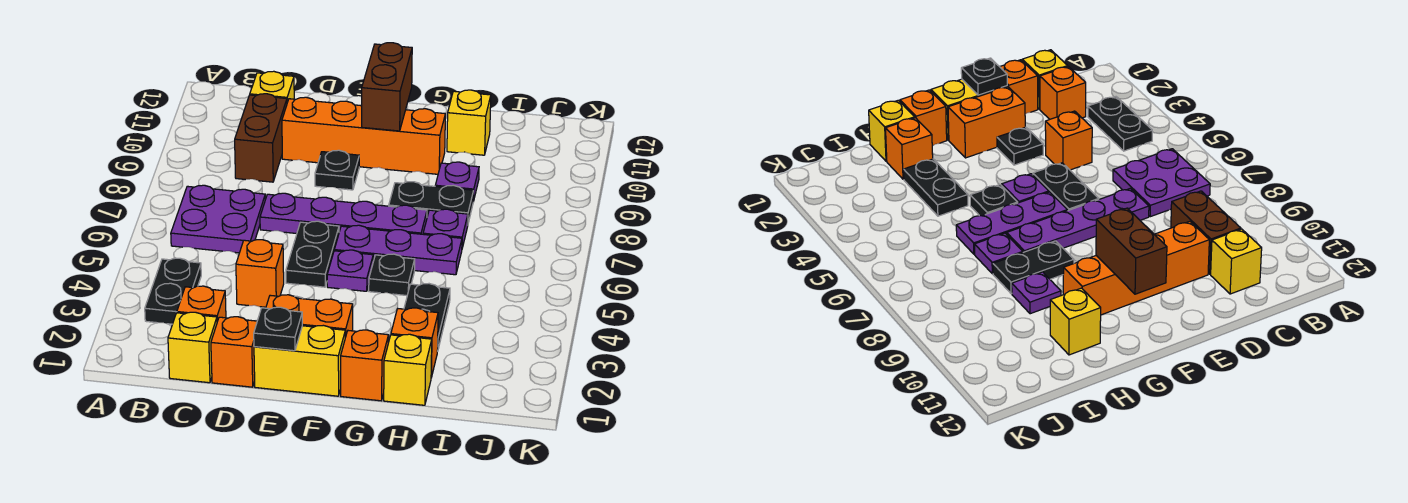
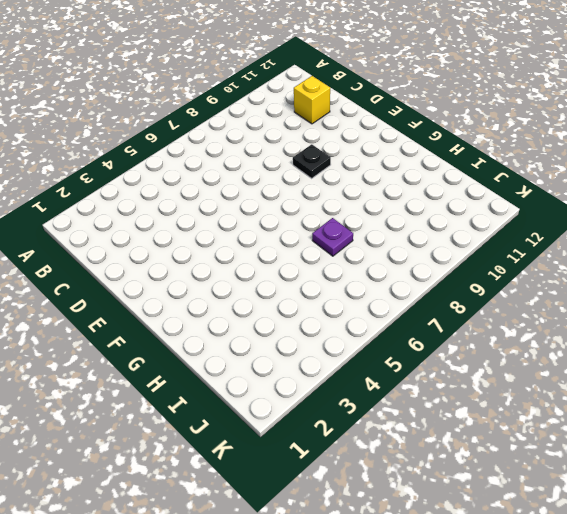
none -> black plate B3:B4 level 1
none -> purple plate B6:C7 level 1
none -> yellow brick C1 level 1

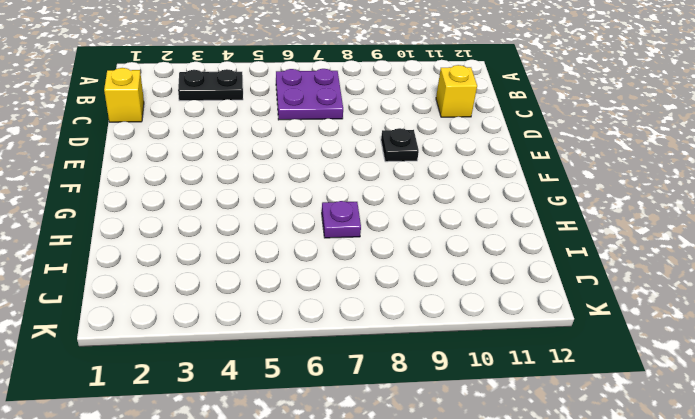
none -> orange brick C2 level 1
none -> brown brick C9:C10 level 1
none -> orange brick D1 level 1

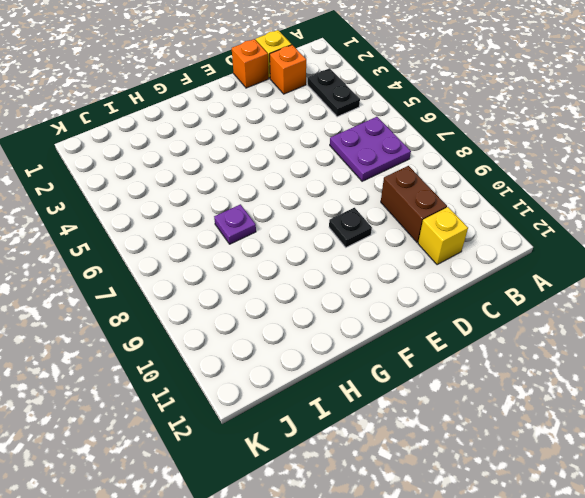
none -> orange brick D4 level 1
none -> purple plate D7:G7 level 1
none -> orange brick D10:G10 level 1

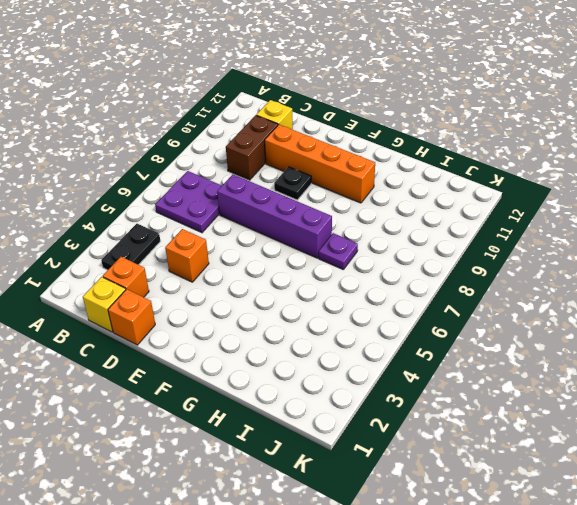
purple brick D7:G7 level 1 -> purple plate D7:G7 level 1
none -> yellow brick E1:F1 level 1
none -> orange brick E2:F2 level 1
none -> black plate E3 level 1

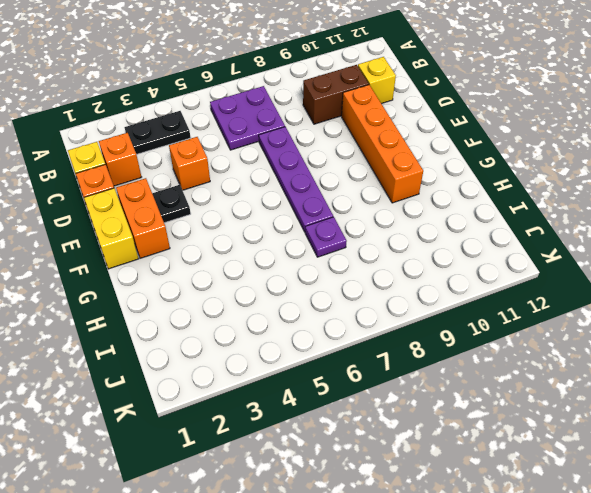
none -> black plate E5:E6 level 1
none -> black plate E9 level 1
none -> purple plate F5 level 1

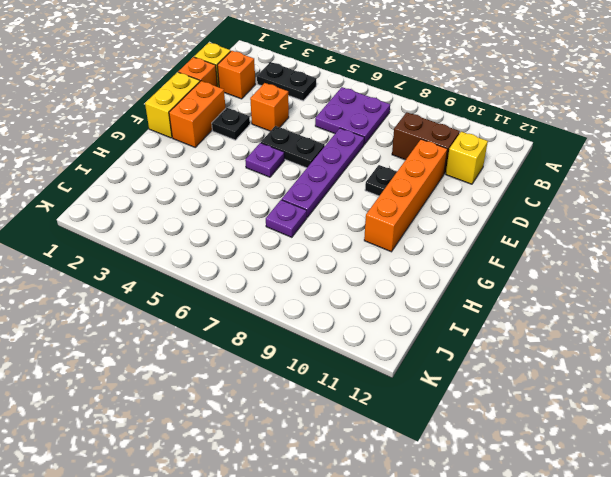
none -> purple plate F6:H6 level 1
none -> orange brick G1 level 1
none -> black plate G5 level 1

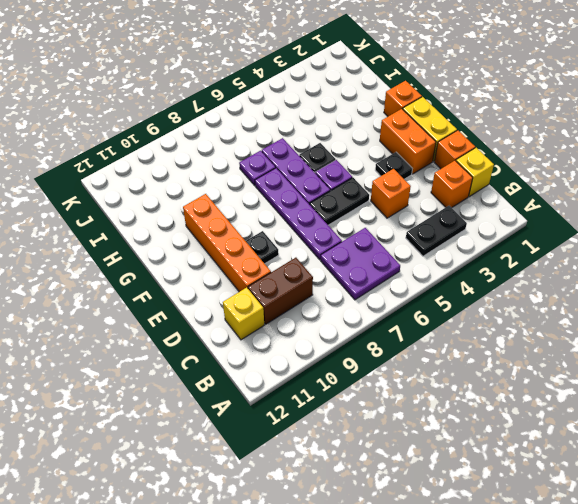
none -> black plate G8:H8 level 1
none -> yellow brick H1 level 1
none -> orange brick H2 level 1

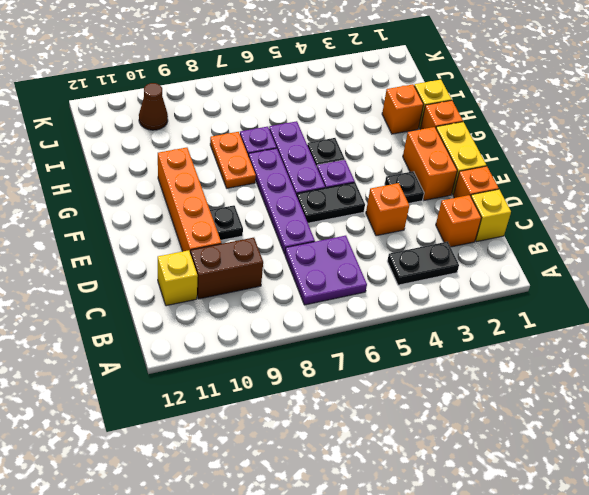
orange plate G8:H8 level 1 -> black plate G8:H8 level 1
brown cone J10 level 1 -> none
none -> black plate H3:H4 level 1
none -> purple plate H9 level 1
none -> yellow brick H11 level 1

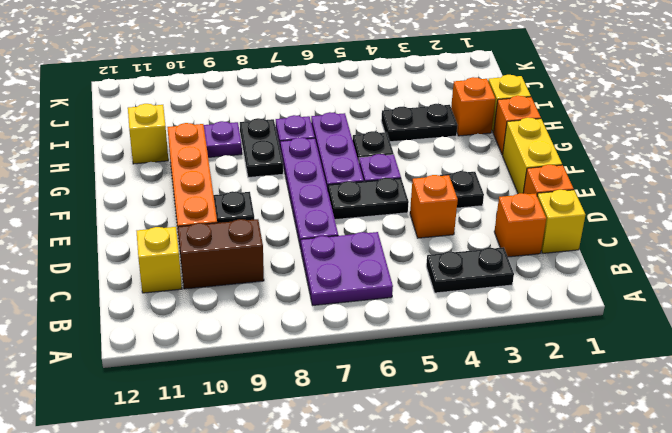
none -> orange brick E2:F2 level 1
none -> black plate E1 level 2
none -> brown brick F10:F11 level 2

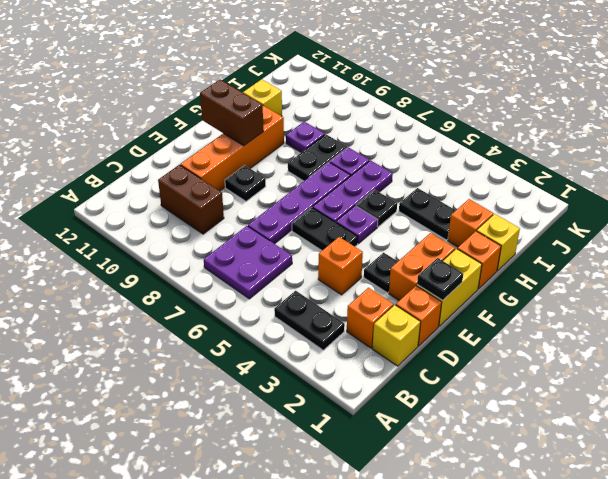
none -> yellow brick C11 level 1

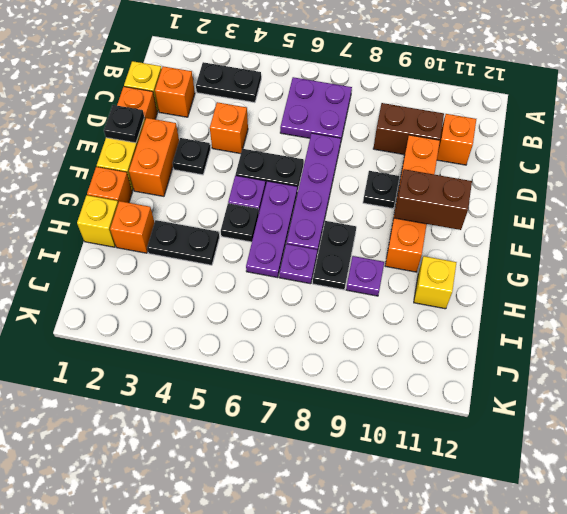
orange brick C11 level 1 -> yellow brick C11 level 1

